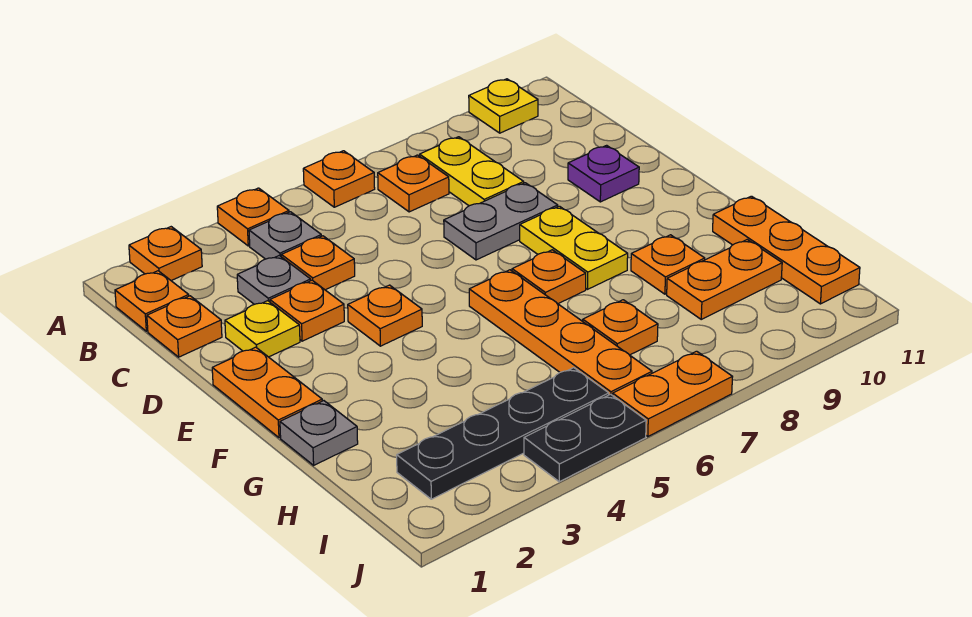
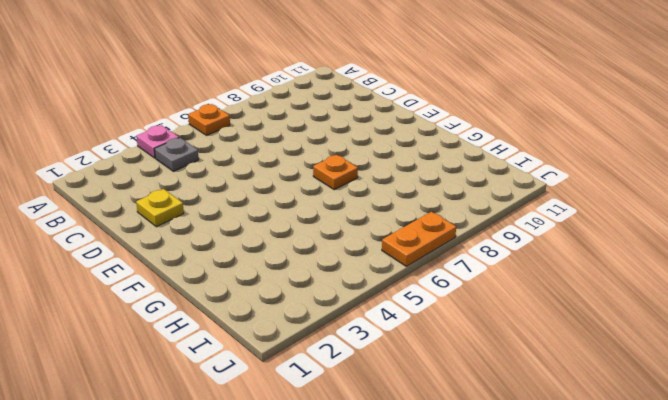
pink plate A4 level 1 -> orange plate A4 level 1
none -> orange plate A2 level 1
none -> yellow plate A10 level 1
none -> orange plate B1 level 1

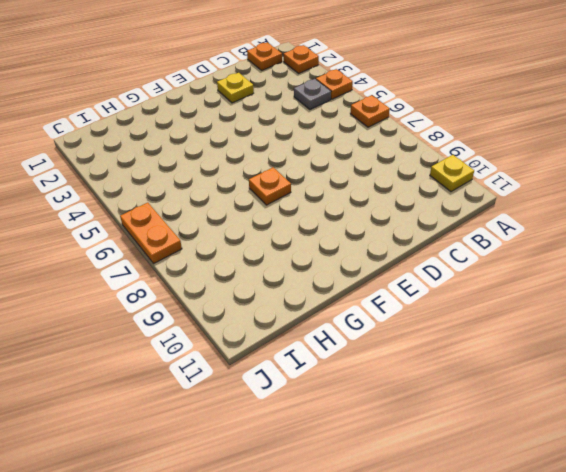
none -> orange plate B7 level 1
none -> yellow plate B8:C8 level 1
none -> orange plate C1 level 1

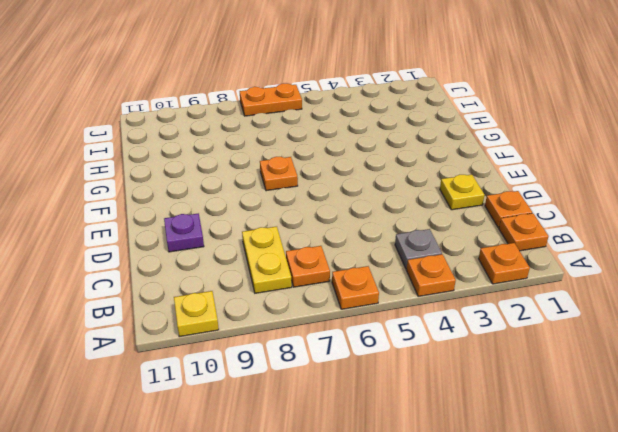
none -> grey plate C3 level 1
none -> orange plate C4 level 1
none -> orange plate D3 level 1

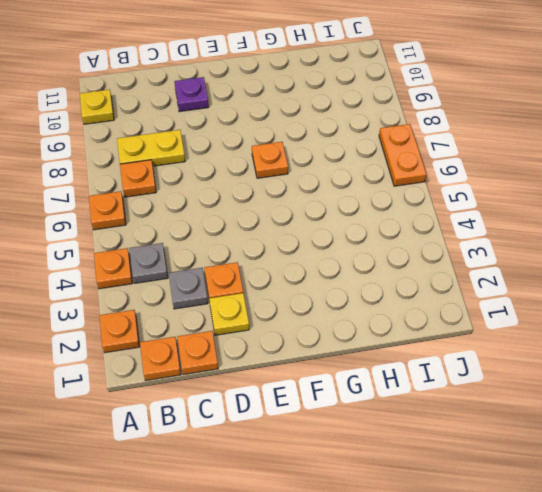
none -> orange plate C4 level 1
none -> grey plate D7:D8 level 1
none -> orange plate E1:F1 level 1

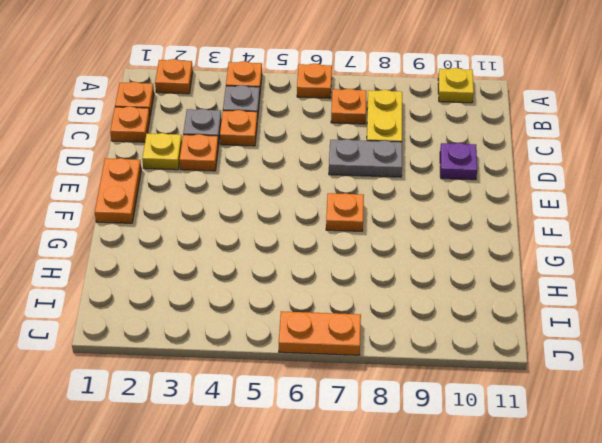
none -> orange plate E4 level 1
none -> yellow plate E8:F8 level 1
none -> orange plate F6:I6 level 1

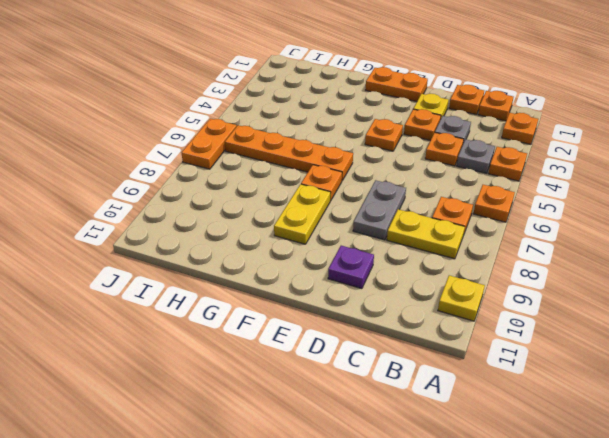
yellow plate F8:F9 level 1 -> yellow plate E8:F8 level 1
none -> grey plate G1 level 1
none -> orange plate G9 level 1
none -> orange plate G11:I11 level 1

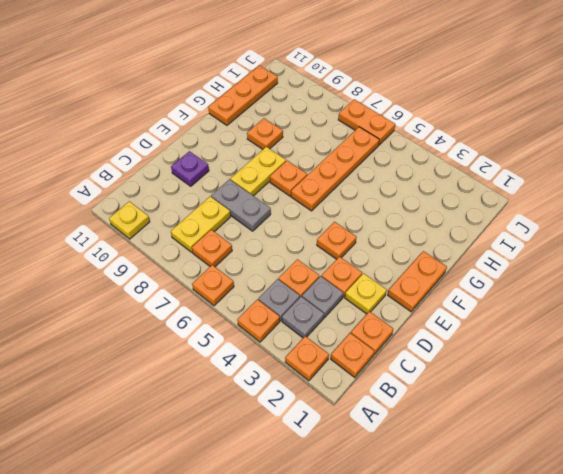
grey plate B3 level 1 -> grey plate G1 level 1
none -> orange plate H7 level 1
none -> orange plate H9:H10 level 1
none -> black plate I2:I5 level 1

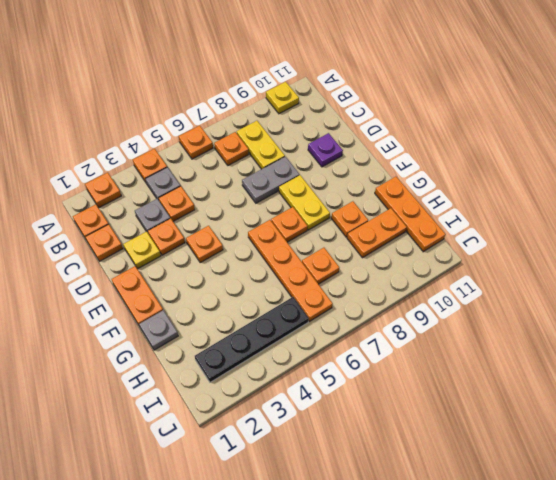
none -> black plate J4:J5 level 1
none -> orange plate J6:J7 level 1

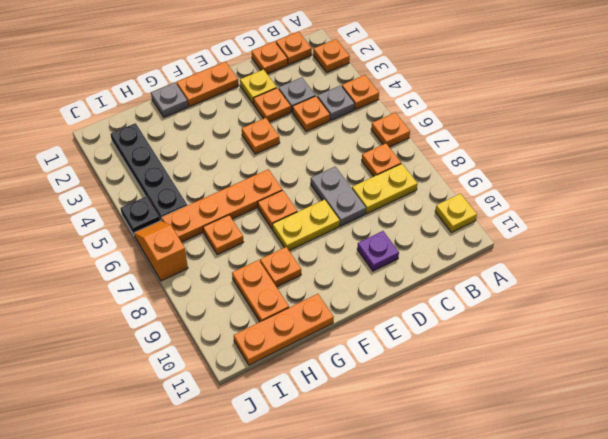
black plate J5 level 1 -> black plate J4:J5 level 1
orange slope J6:J7 level 1 top 7 -> orange plate J6:J7 level 1

